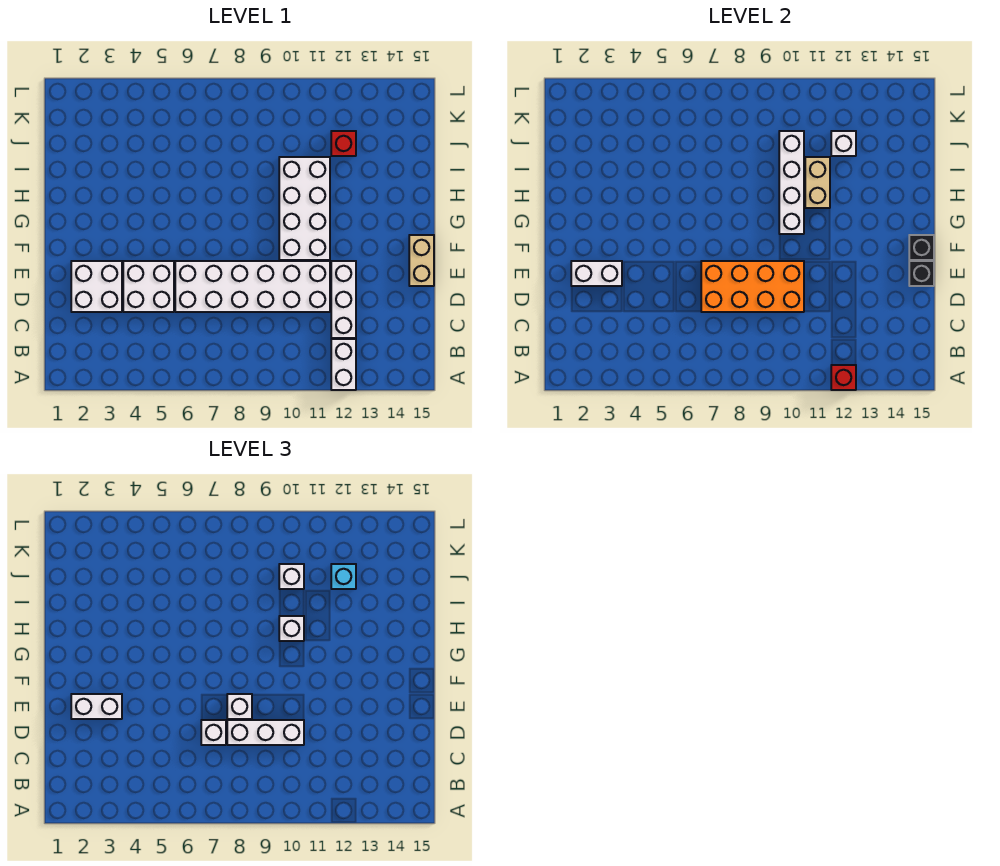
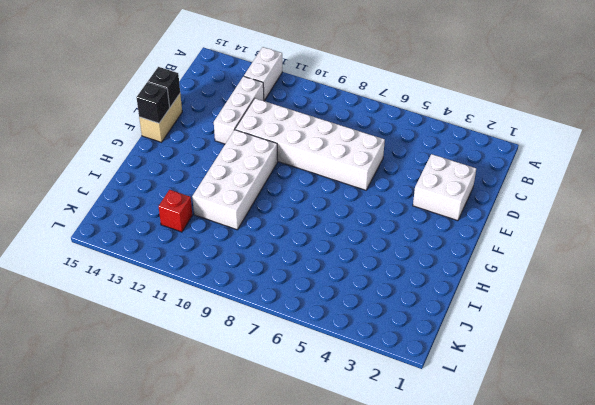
none -> white brick D4:E5 level 1
none -> red brick A12 level 2
none -> orange brick D7:E10 level 2

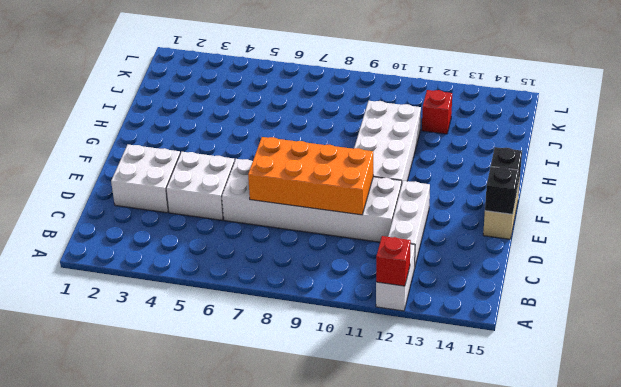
none -> white brick E2:E3 level 2
none -> white brick G10:J10 level 2
none -> tan brick H11:I11 level 2

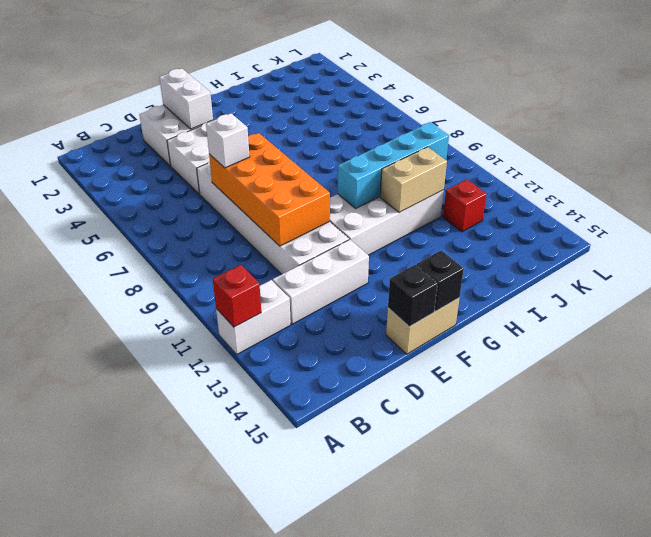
cyan brick G10:J10 level 2 -> white brick G10:J10 level 2
none -> white brick J12 level 2
none -> white brick D8:D10 level 3
none -> white brick E2:E3 level 3

